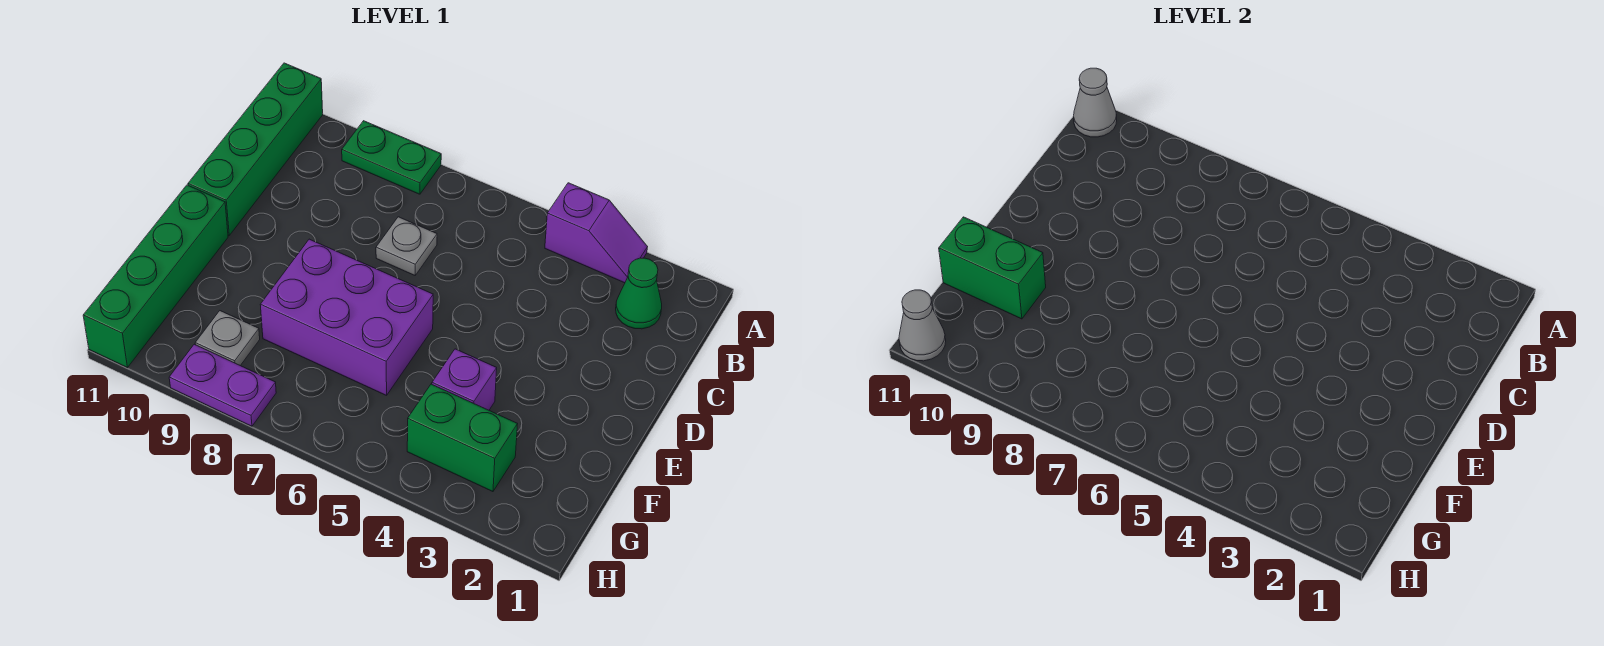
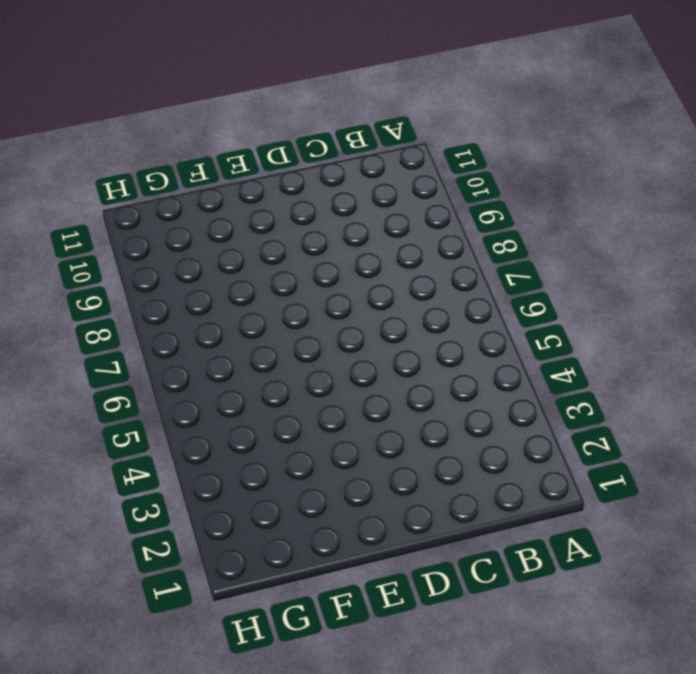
none -> purple slope A3:A4 level 1 top 4
none -> green plate A8:A9 level 1
none -> green brick A11:D11 level 1

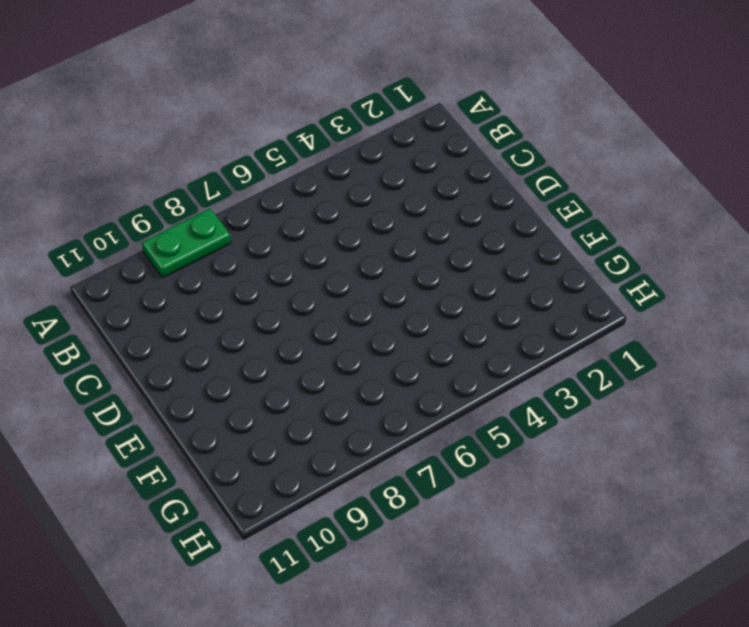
none -> purple slope A3:A4 level 1 top 4
none -> green brick A11:D11 level 1
none -> green cone B2 level 1

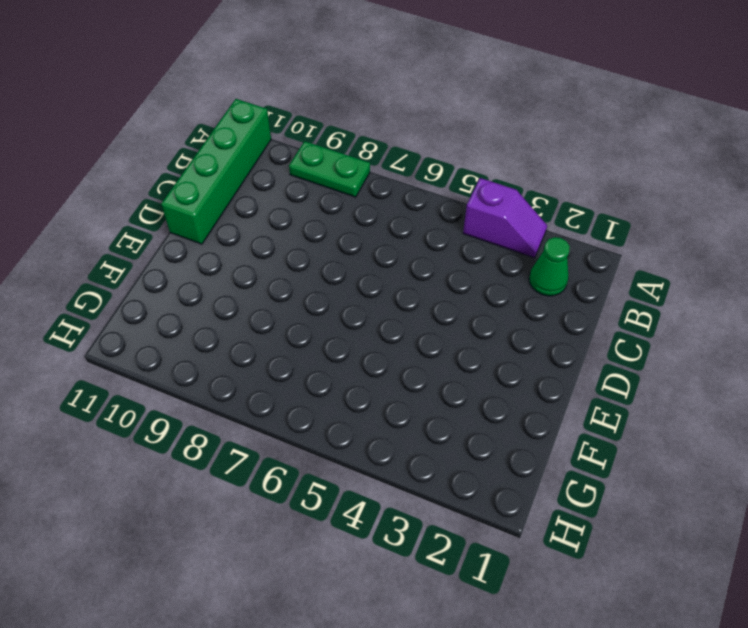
none -> grey plate C7 level 1
none -> purple brick E6:F8 level 1
none -> green brick E11:H11 level 1

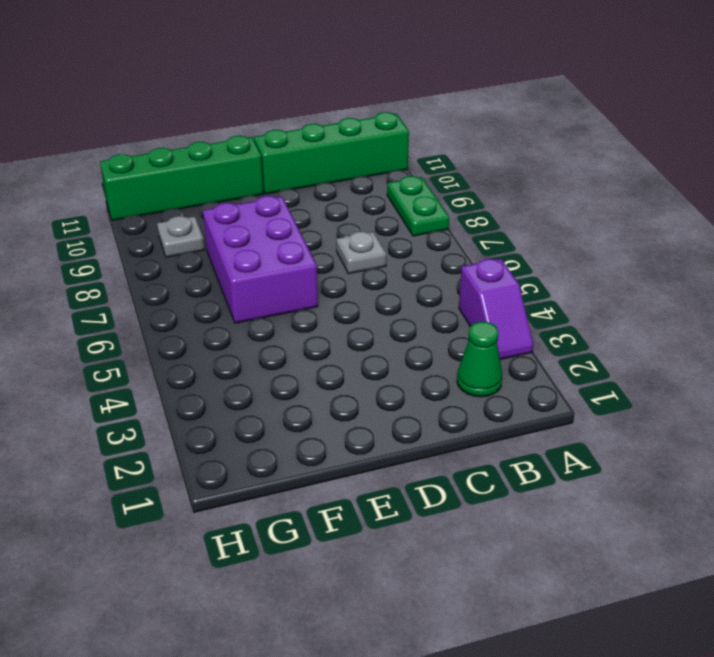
none -> purple brick F4 level 1
none -> green brick G3:G4 level 1
none -> purple plate H8:H9 level 1

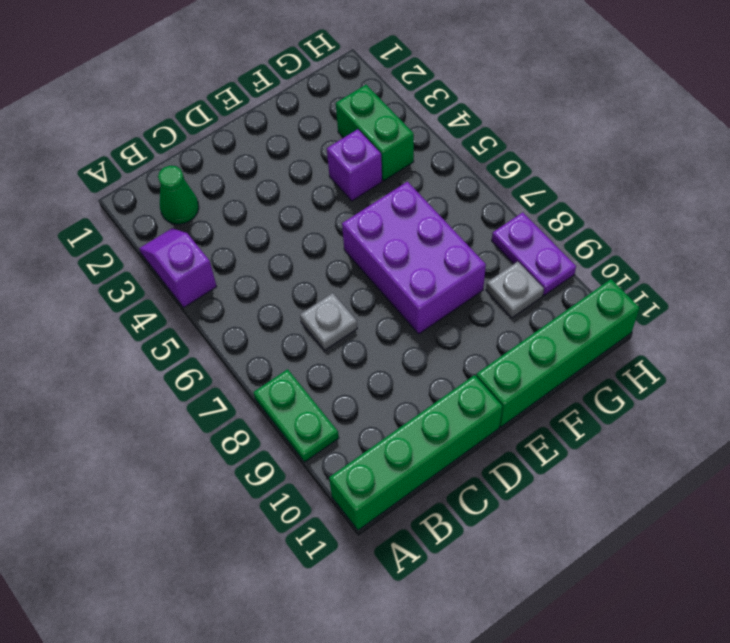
none -> grey cone A11 level 2
none -> green brick F10:F11 level 2
none -> grey cone H11 level 2

